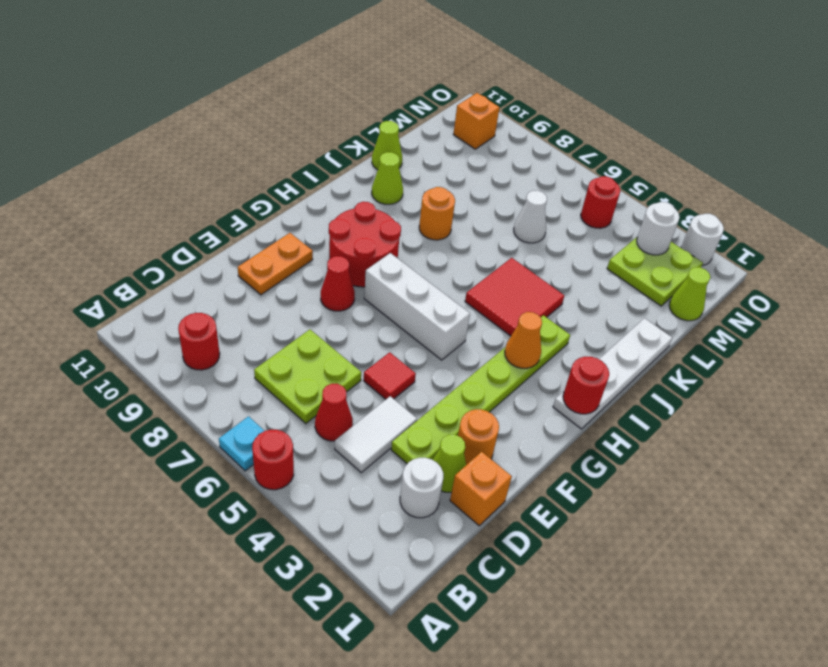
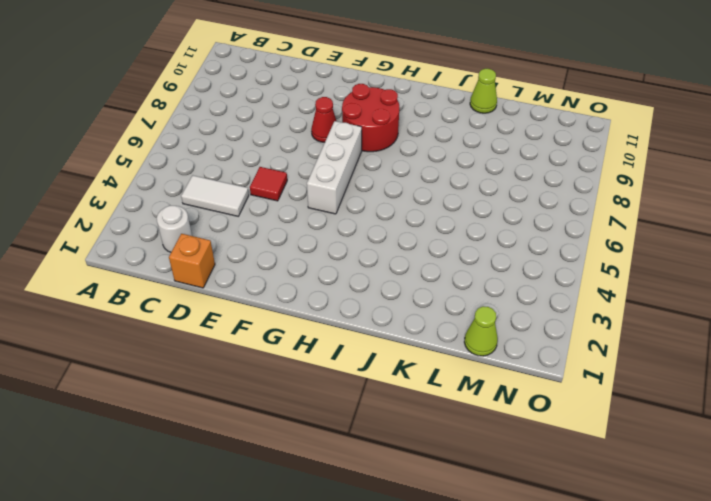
none -> red round brick A5 level 1
none -> cyan plate A6 level 1
none -> red round brick B9 level 1
none -> red cone C5 level 1

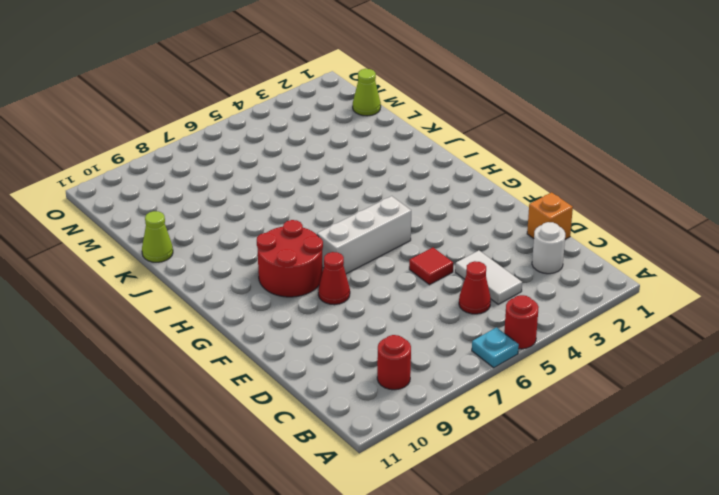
none -> lime plate C6:D7 level 1
none -> lime cone D2 level 1
none -> lime plate D3:I3 level 1
none -> orange round brick E2 level 1

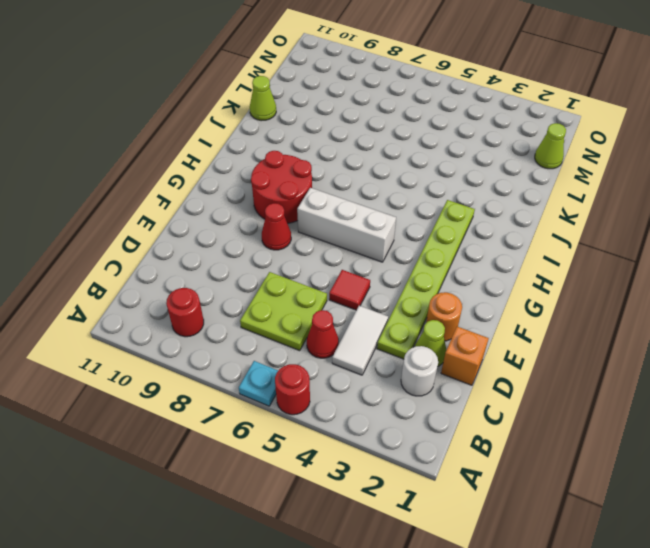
none -> orange plate E10:F10 level 1
none -> white plate H1:K1 level 1
none -> red tile I4:J5 level 1
none -> orange round brick J8 level 1

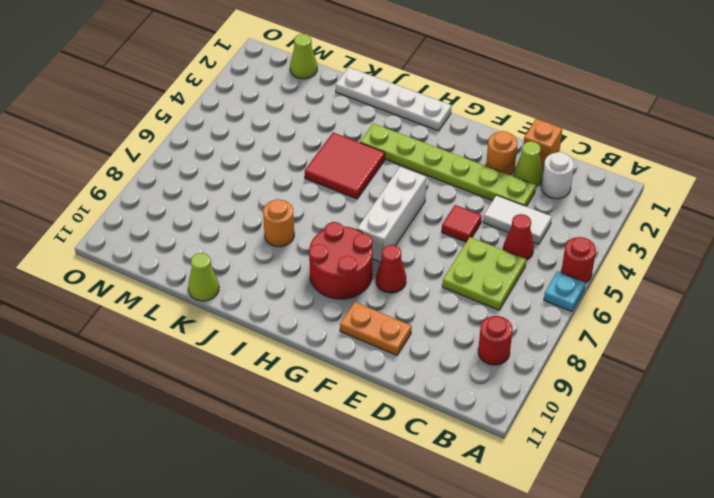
none -> lime cone J10 level 1
none -> white cone L6 level 1
none -> lime plate M2:N3 level 1
none -> red round brick N5 level 1

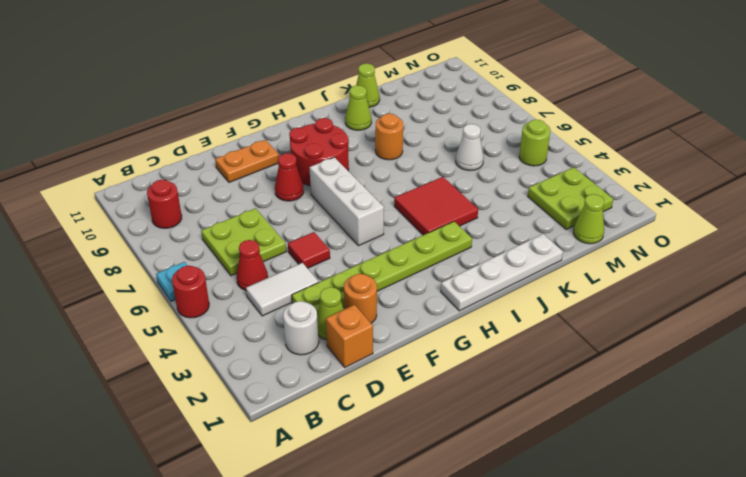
lime round brick N5 level 1 -> red round brick N5 level 1
none -> orange brick N10 level 1
none -> white round brick O2 level 1
none -> red round brick H1 level 2
none -> orange cone H3 level 2

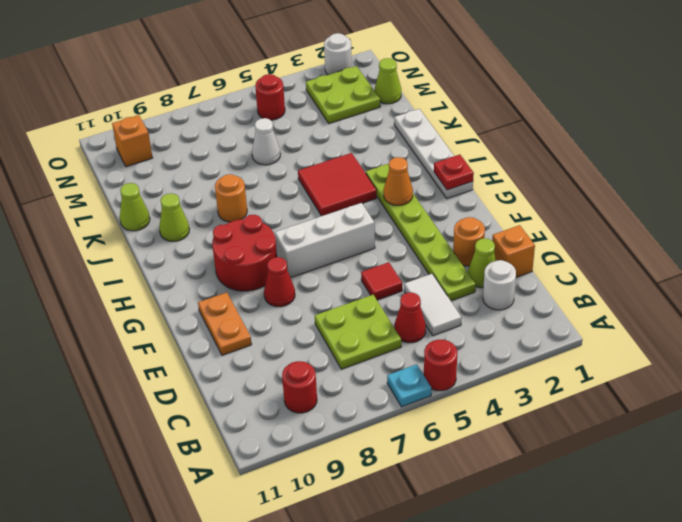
red plate H1 level 2 -> red round brick H1 level 2
none -> white round brick N3 level 2

